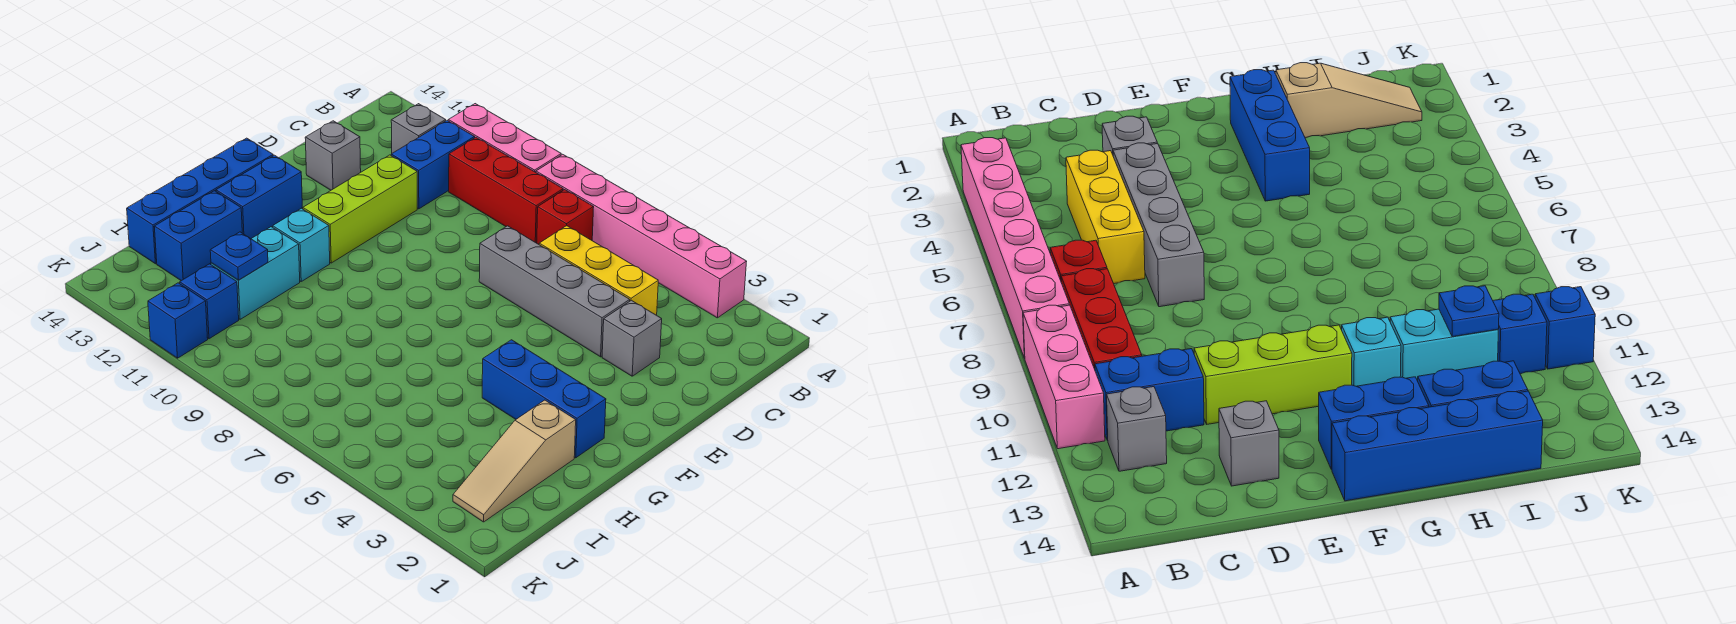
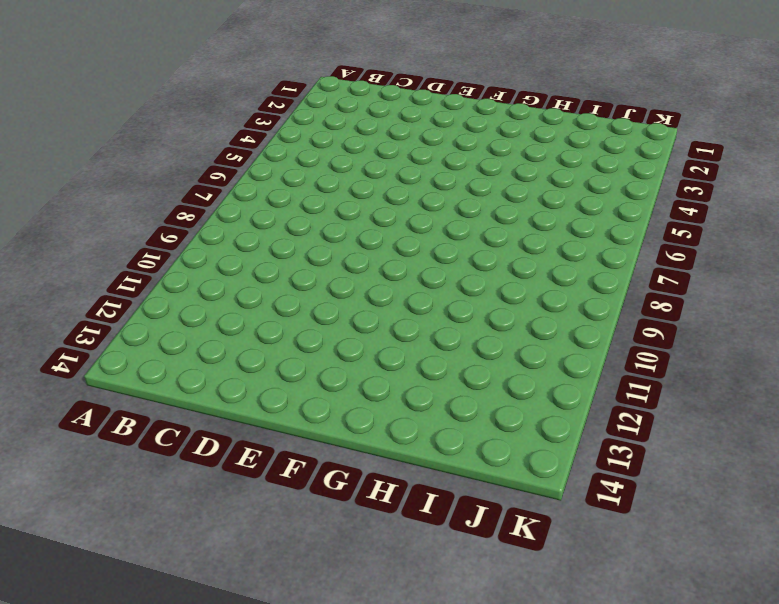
none -> pink brick A3:A8 level 1
none -> pink brick A9:A11 level 1
none -> red brick B7 level 1

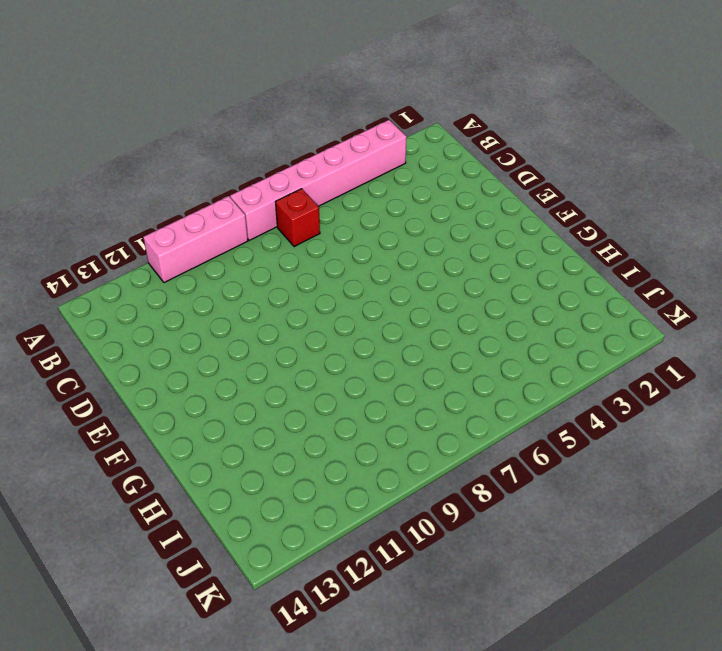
none -> red brick B8:B10 level 1
none -> blue brick B11:C11 level 1
none -> grey brick B12 level 1

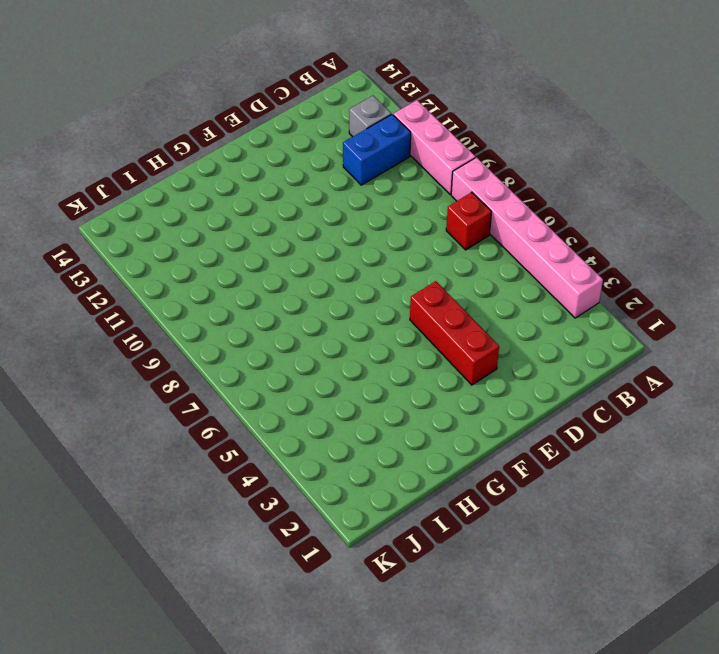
red brick E3:E5 level 1 -> red brick B8:B10 level 1
none -> yellow brick C4:C6 level 1
none -> grey brick D3 level 1
none -> grey brick D4:D7 level 1

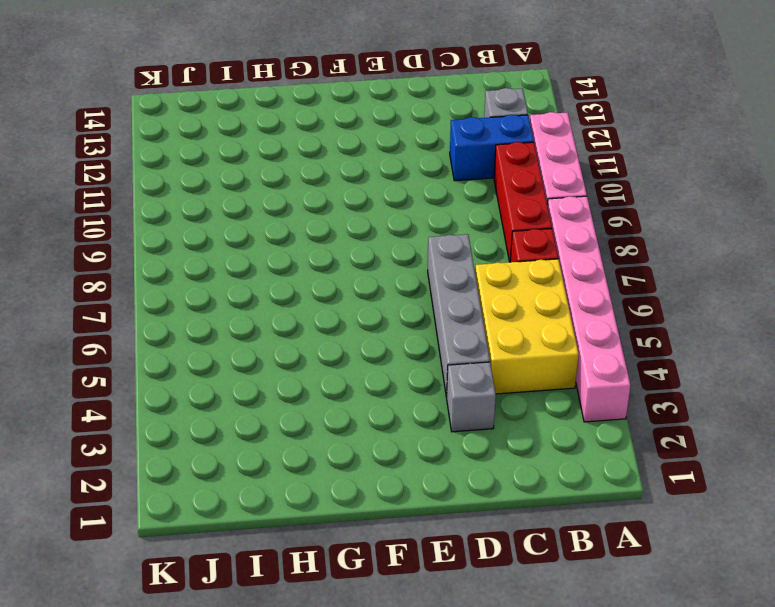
yellow brick B4:C6 level 1 -> yellow brick C4:C6 level 1
none -> lime brick D11:F11 level 1
none -> grey brick D13 level 1
none -> blue brick F13:G13 level 1

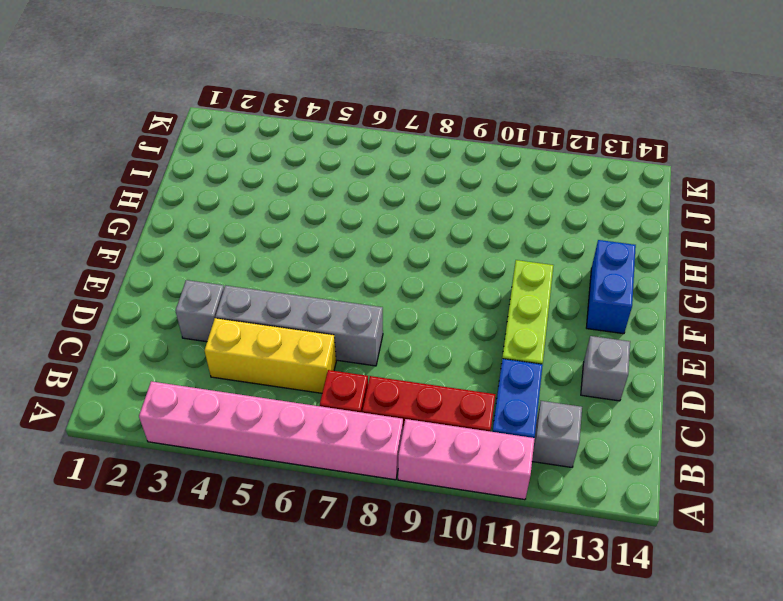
none -> blue brick F14:I14 level 1
none -> blue brick G2:G4 level 1
none -> cyan brick G11 level 1

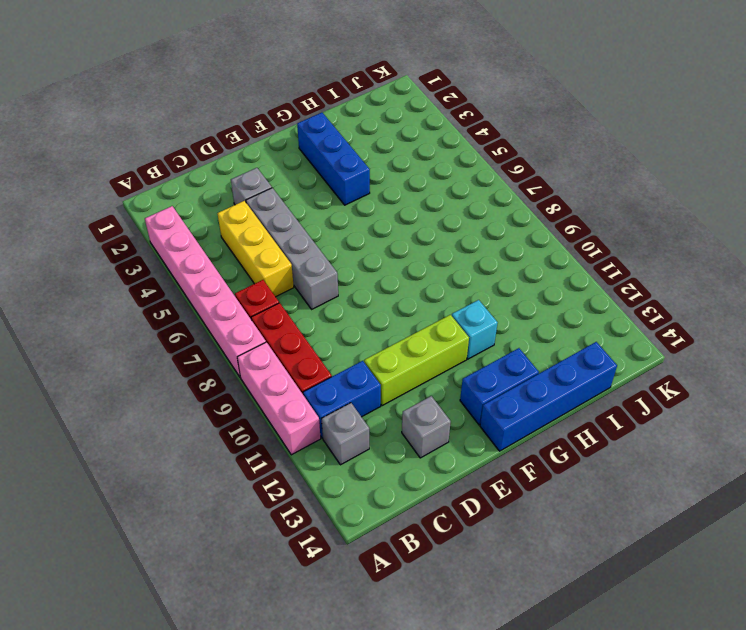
none -> tan slope H2:J2 level 1 top H
none -> cyan brick H11:I11 level 1
none -> blue brick H13:I13 level 1

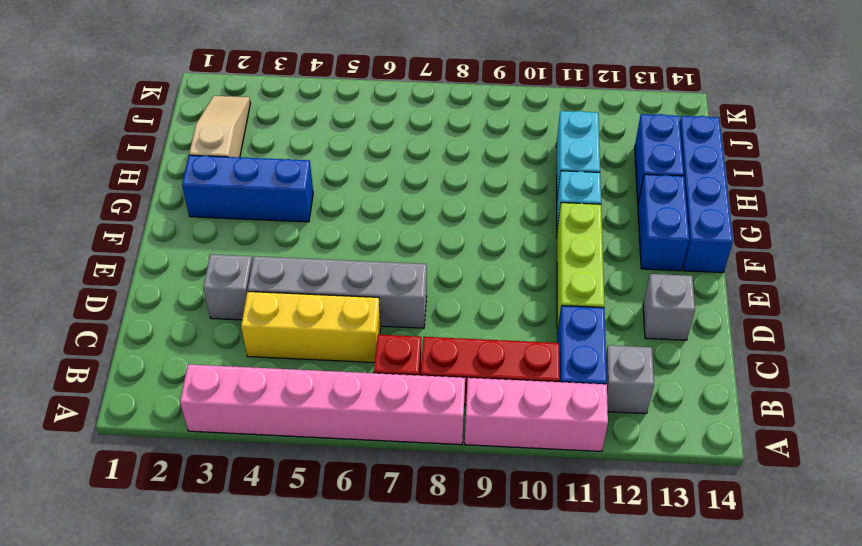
none -> blue brick J11 level 1
none -> blue brick K11 level 1
none -> blue plate I11 level 2

